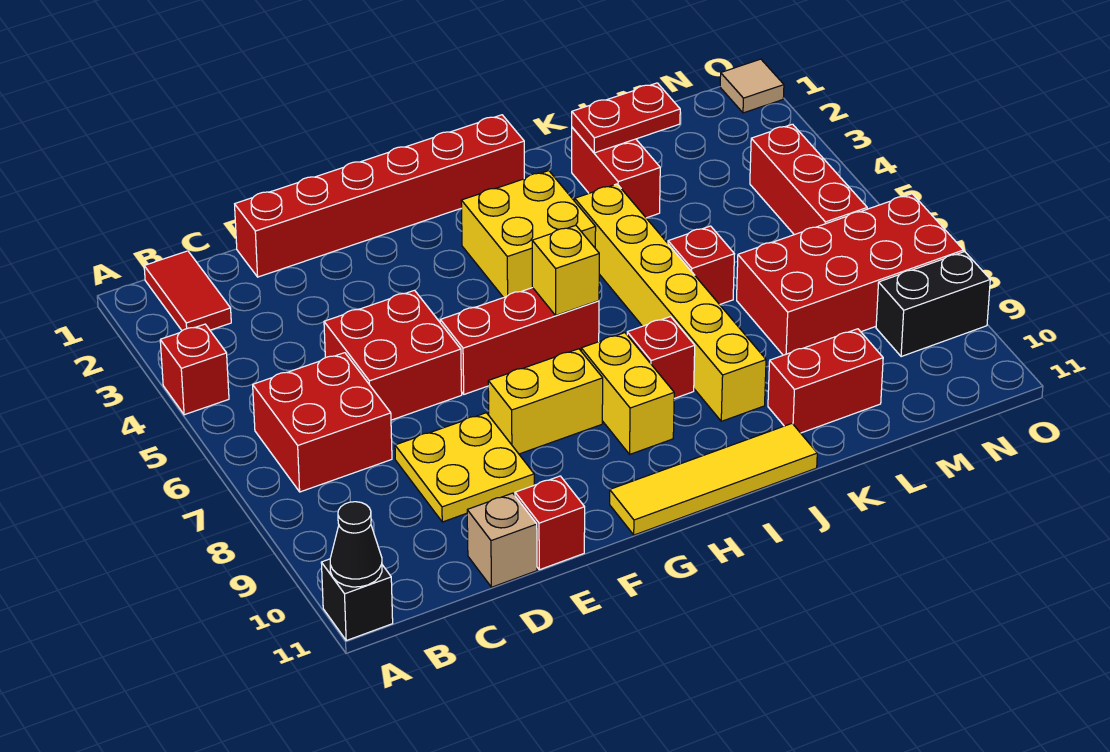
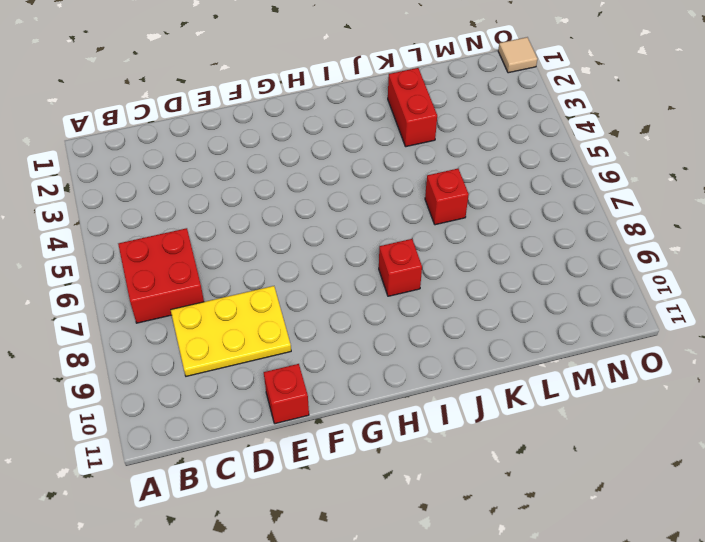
yellow plate C8:E9 level 1 -> yellow plate D8:E9 level 1
none -> red brick A4 level 1
none -> black brick A11 level 1
none -> red tile B1:B2 level 1

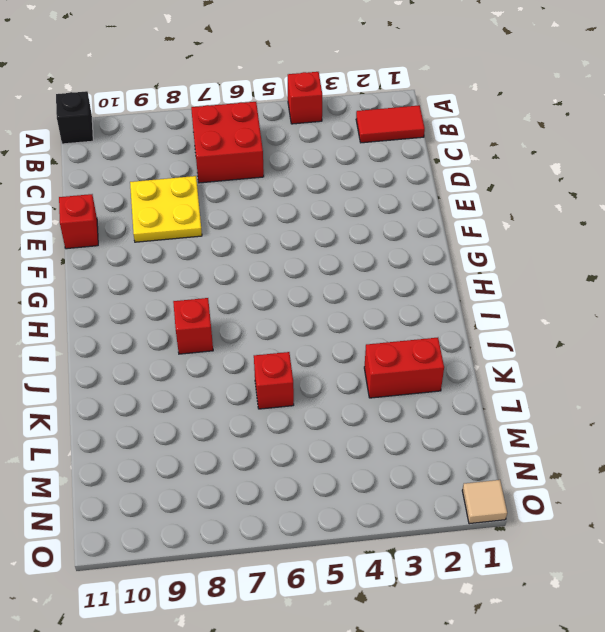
none -> red brick D1:I1 level 1
none -> red brick D5:E6 level 1
none -> tan brick D11 level 1

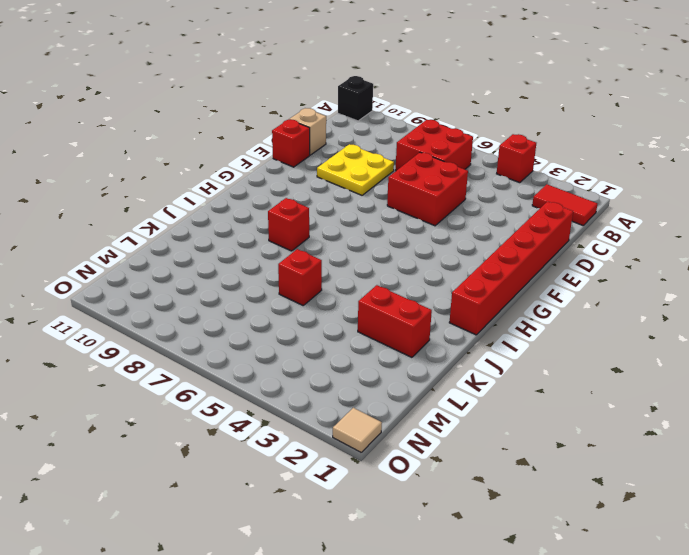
none -> red brick F6:H6 level 1
none -> yellow brick F8:G8 level 1
none -> yellow tile G11:J11 level 1

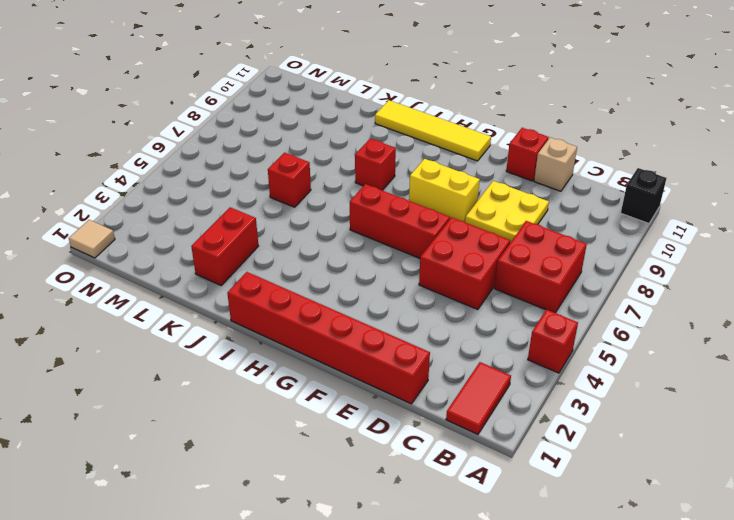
none -> yellow brick H3:I4 level 1
none -> yellow brick H8:H9 level 1
none -> yellow brick J4:J9 level 1

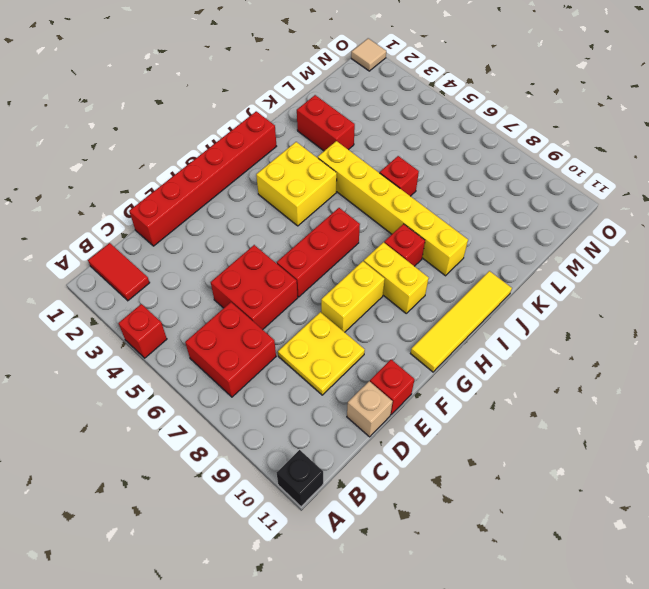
none -> red brick K10:L10 level 1
none -> red brick L7:O8 level 1
none -> red brick N4:N6 level 1

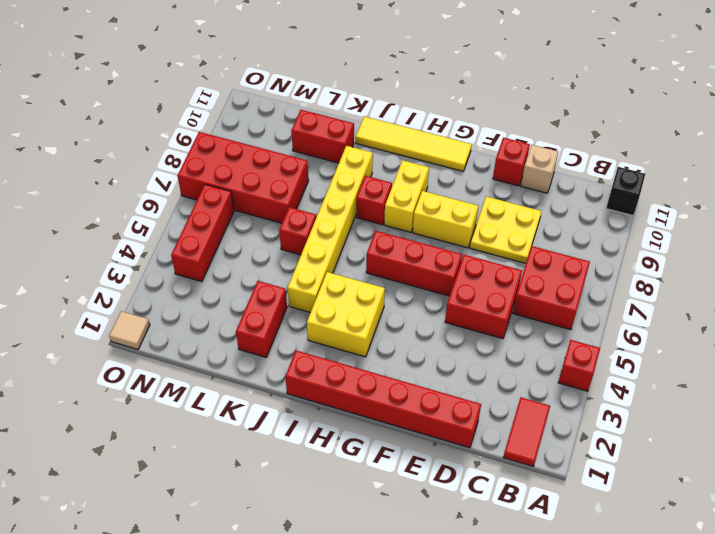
none -> black brick N9:O9 level 1
none -> black cone A11 level 2
none -> yellow brick H6 level 2

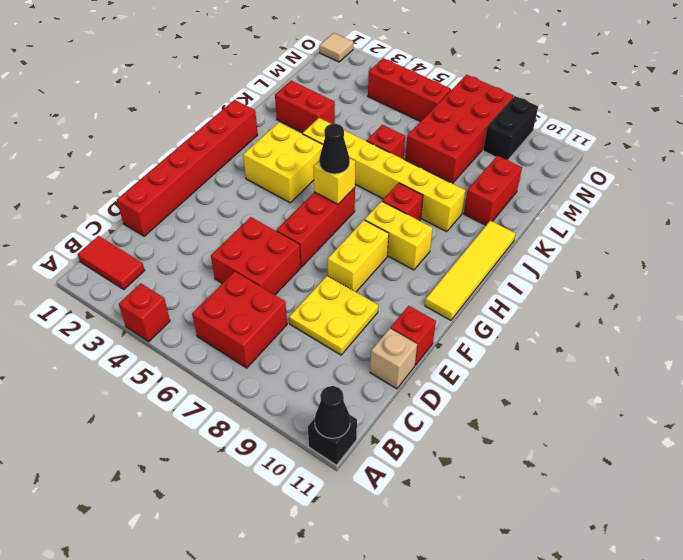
black cone H6 level 3 -> none
none -> red plate K2:L2 level 2

